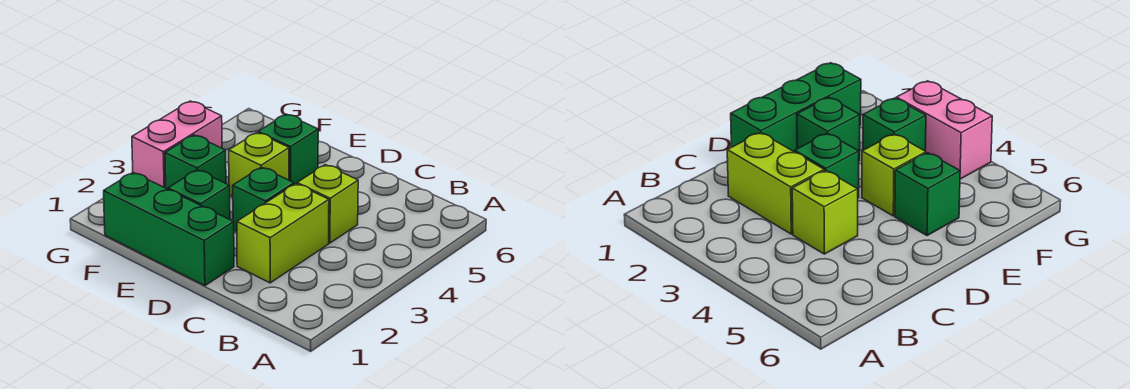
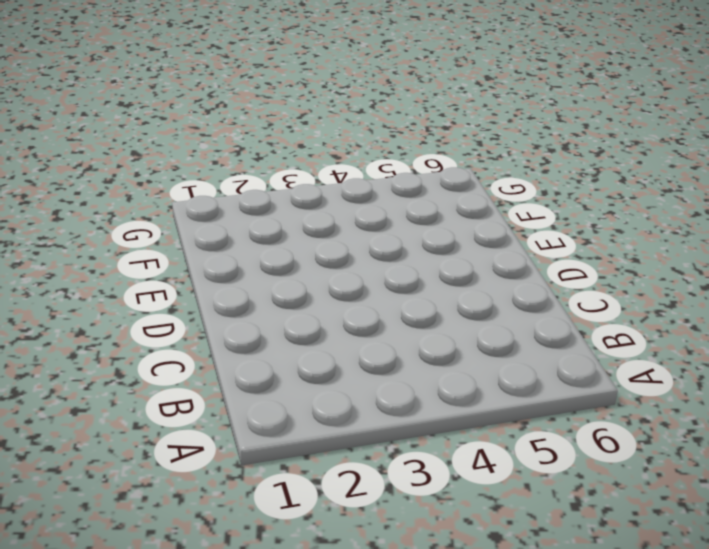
none -> lime brick C2:C3 level 1
none -> lime brick C4 level 1

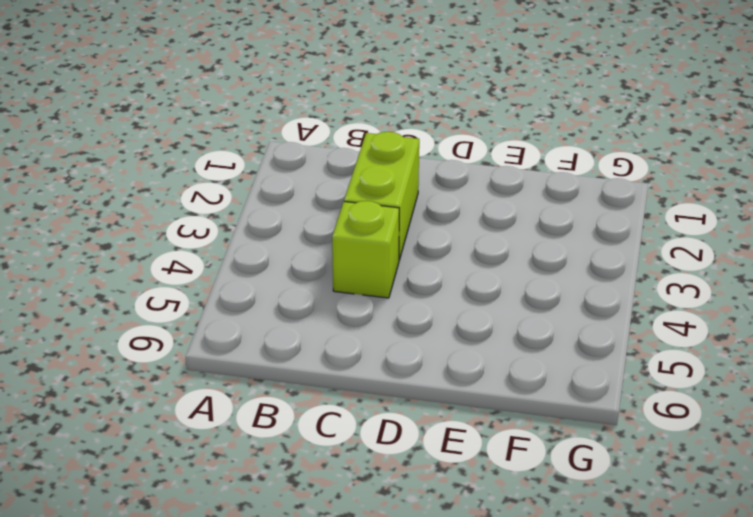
none -> green brick D1:F1 level 1
none -> green brick D3 level 1

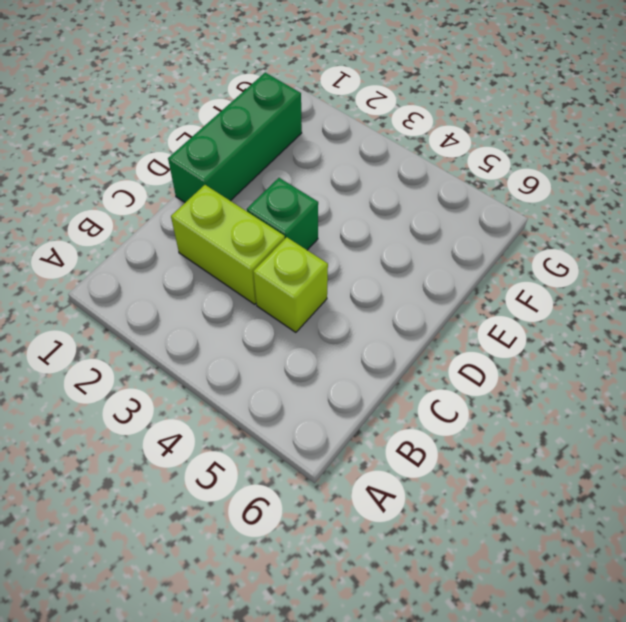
none -> green brick E2 level 1
none -> lime brick E4 level 1

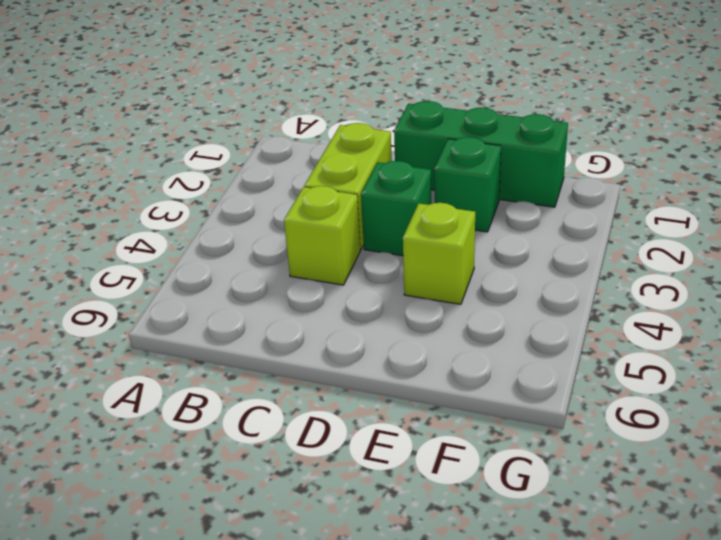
none -> green brick E5 level 1
none -> green brick F3 level 1

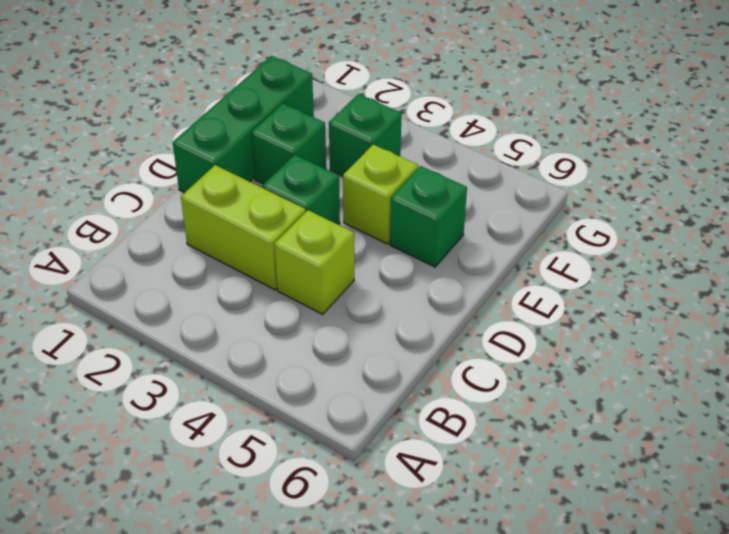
none -> pink brick G3:G4 level 1

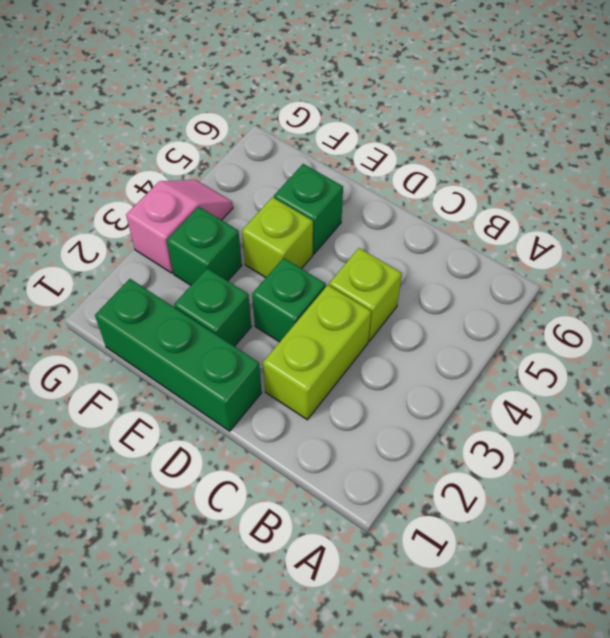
pink slope G3:G4 level 1 top 3 -> pink brick G3:G4 level 1

